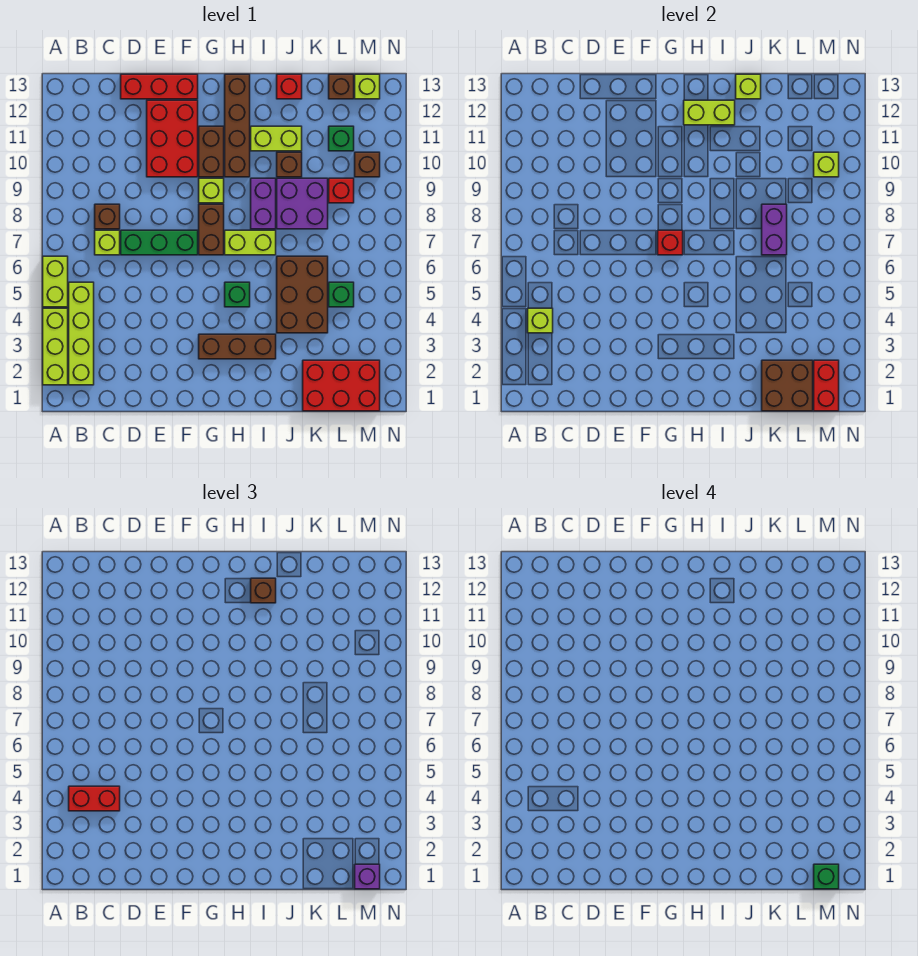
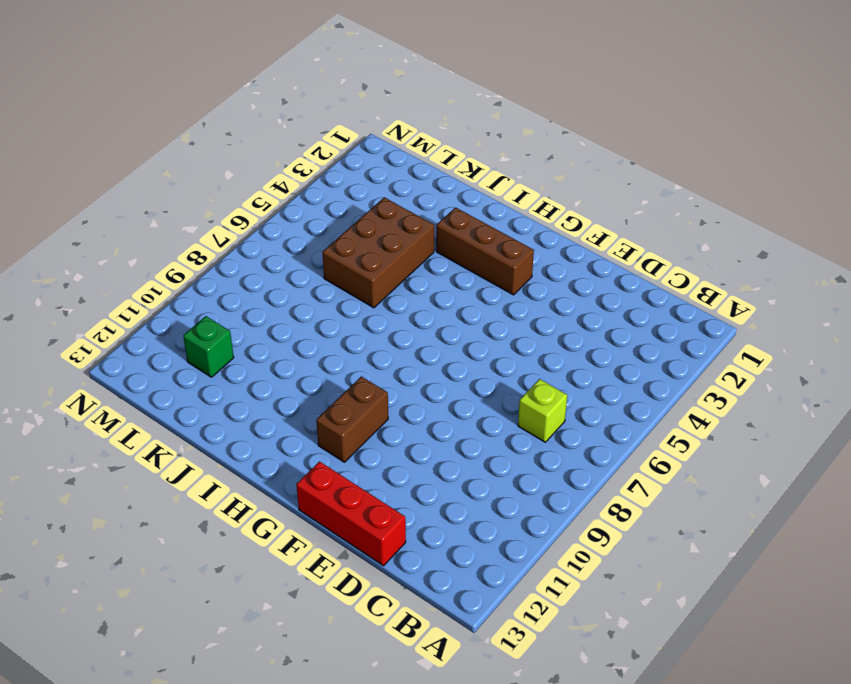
none -> lime brick A2:A4 level 1
none -> lime brick A5:A6 level 1
none -> lime brick B2:B5 level 1
none -> brown brick C8 level 1

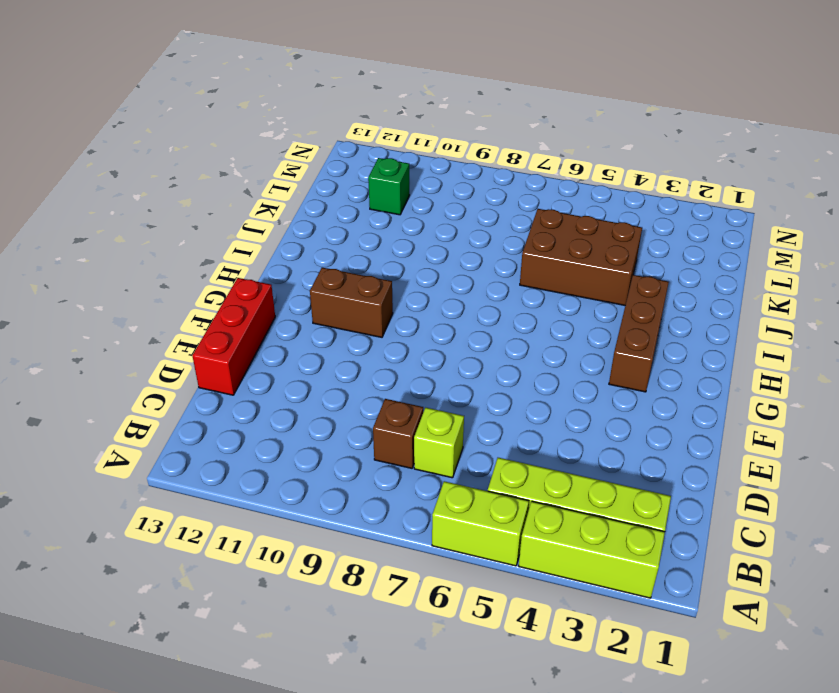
none -> green brick D7:F7 level 1
none -> red brick E10:F12 level 1
none -> brown brick G7:G8 level 1
none -> lime brick G9 level 1

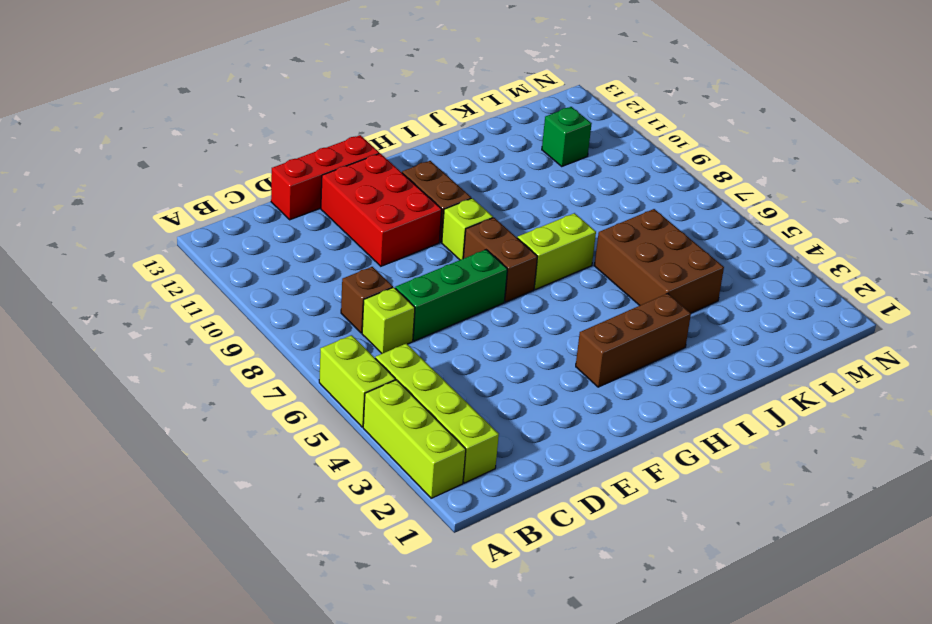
none -> green brick H5 level 1
none -> brown brick H10:H13 level 1
none -> purple brick I8:I9 level 1
none -> lime brick I11:J11 level 1

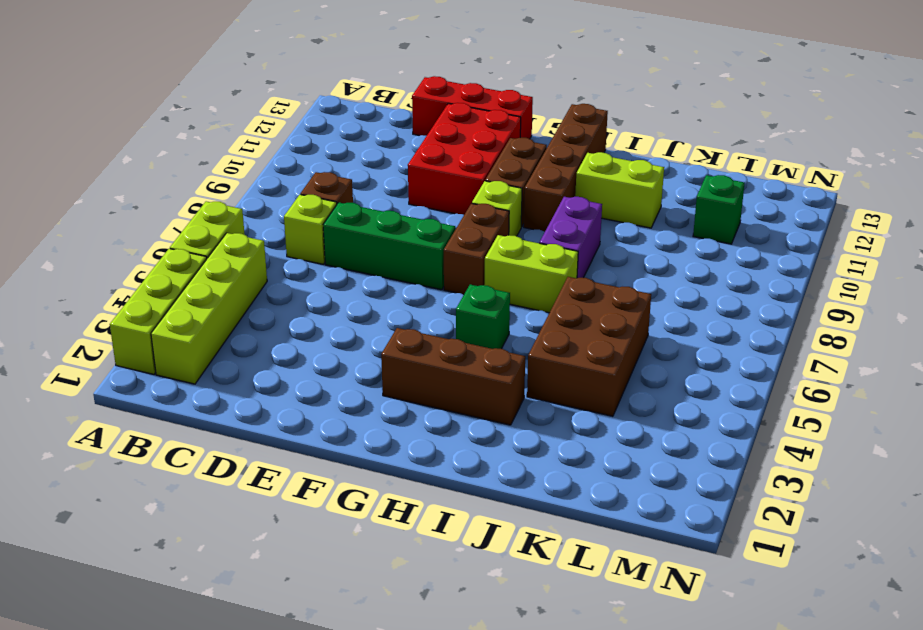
none -> purple brick J8:K9 level 1
none -> brown brick J10 level 1
none -> red brick J13 level 1
none -> red brick K1:M2 level 1

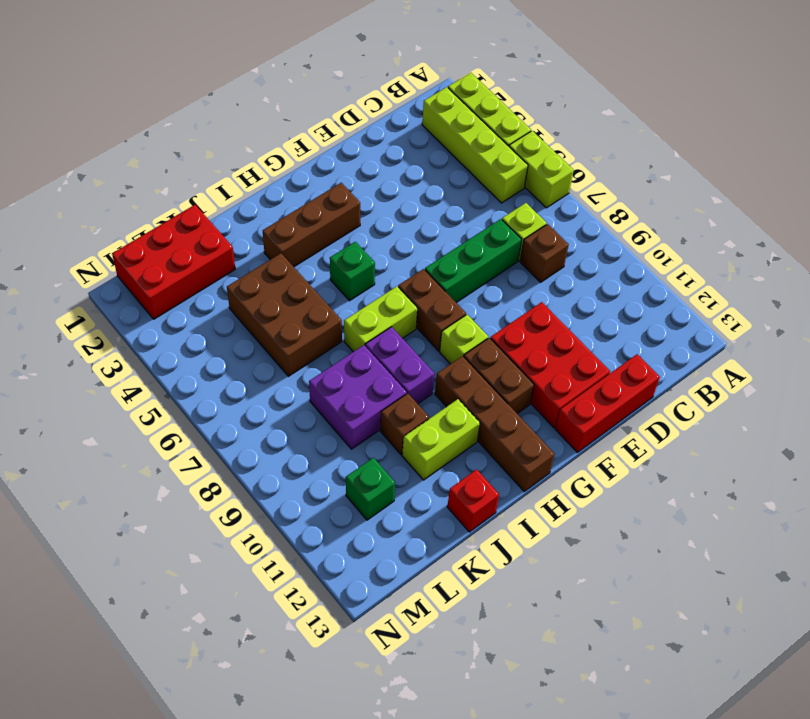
none -> green brick L5 level 1
none -> red brick L9 level 1
none -> brown brick L13 level 1
none -> brown brick M10 level 1

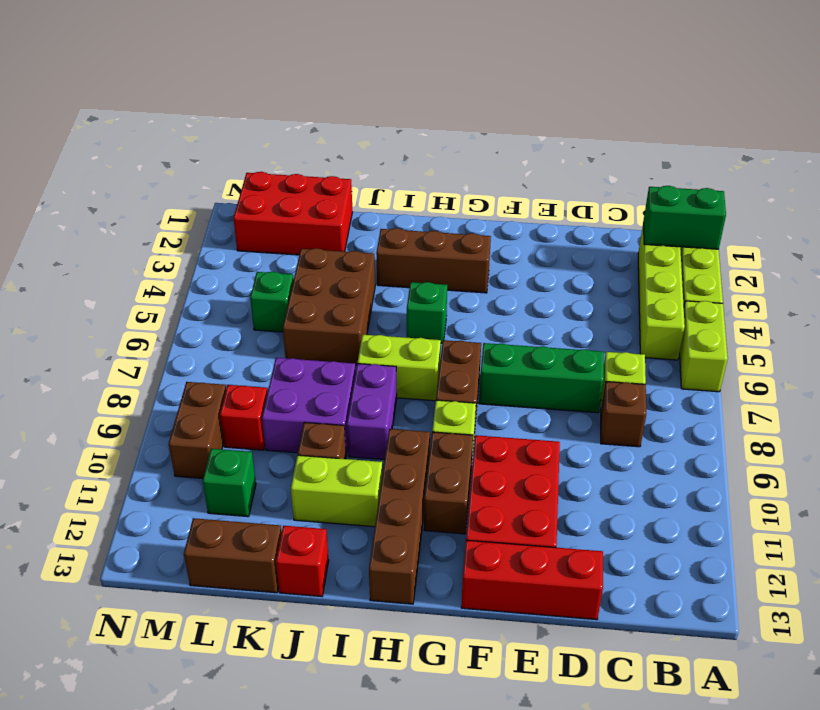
green brick A2:B2 level 2 -> none
brown brick K13:L13 level 1 -> brown brick L13 level 1
brown brick M9:M10 level 1 -> brown brick M10 level 1
none -> lime brick M13 level 1
none -> lime brick B4 level 2
none -> red brick G7 level 2
none -> lime brick H12:I12 level 2

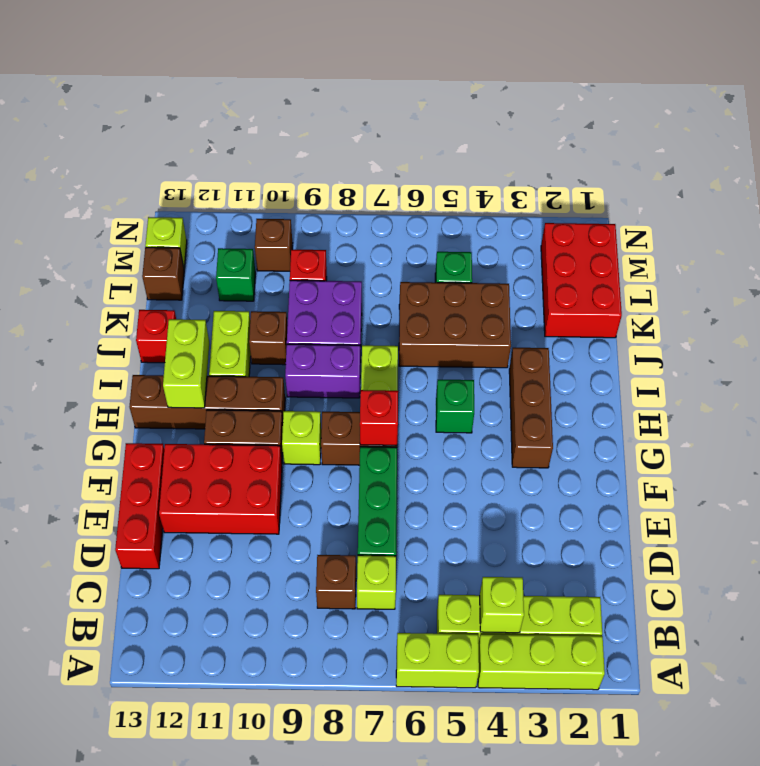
none -> lime brick J13 level 2
none -> brown brick K1:L2 level 2
none -> purple brick K7:K8 level 2
none -> red brick M1:M2 level 2

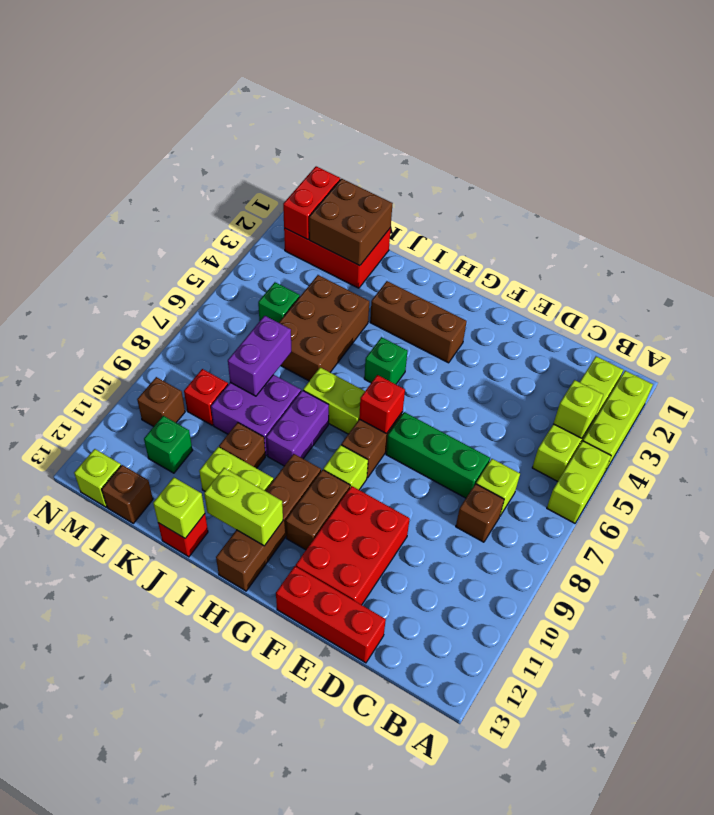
none -> lime brick M10 level 2
none -> red brick B4:C4 level 3
none -> brown brick I12 level 3
none -> purple brick M1 level 3

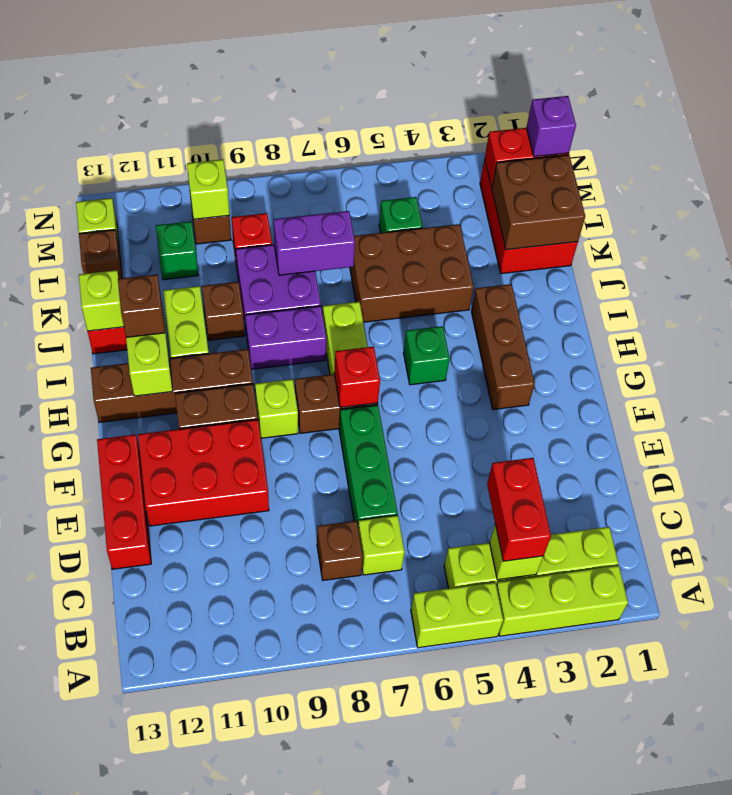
none -> green brick M1 level 4

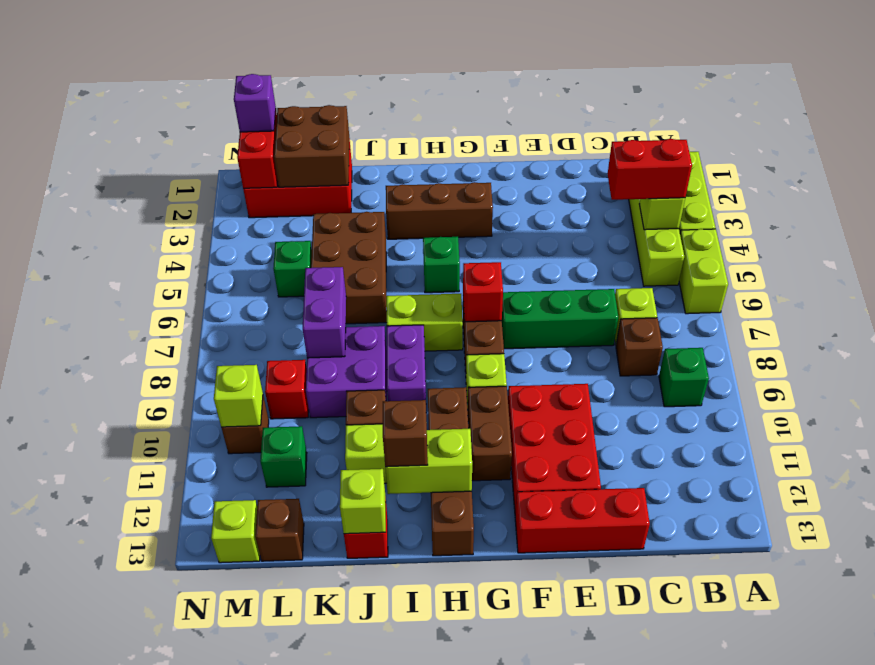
green brick B9 level 1 -> green brick M1 level 4

